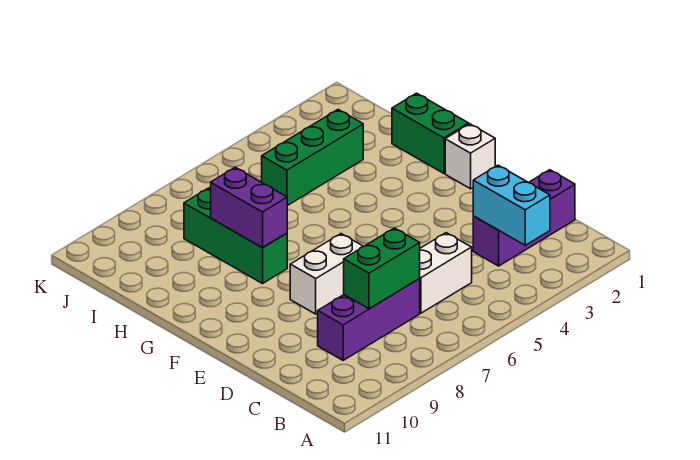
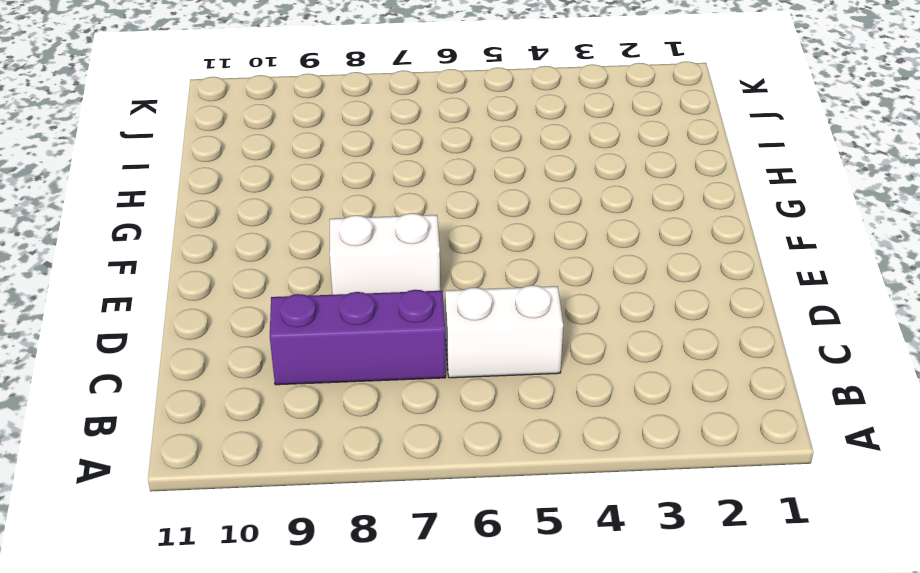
none -> purple brick C1:C3 level 1
none -> white brick F1 level 1

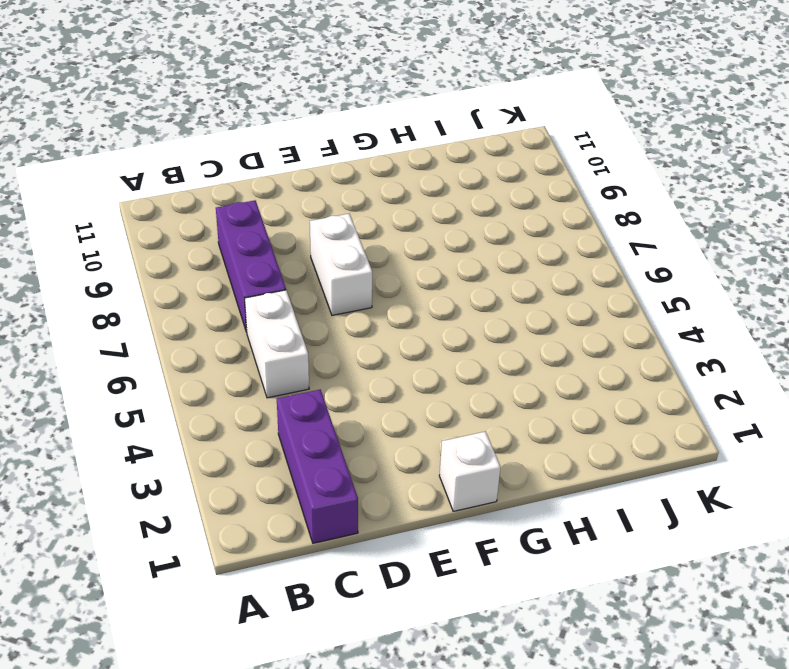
none -> green brick G1:H1 level 1
none -> green brick G8:I8 level 1

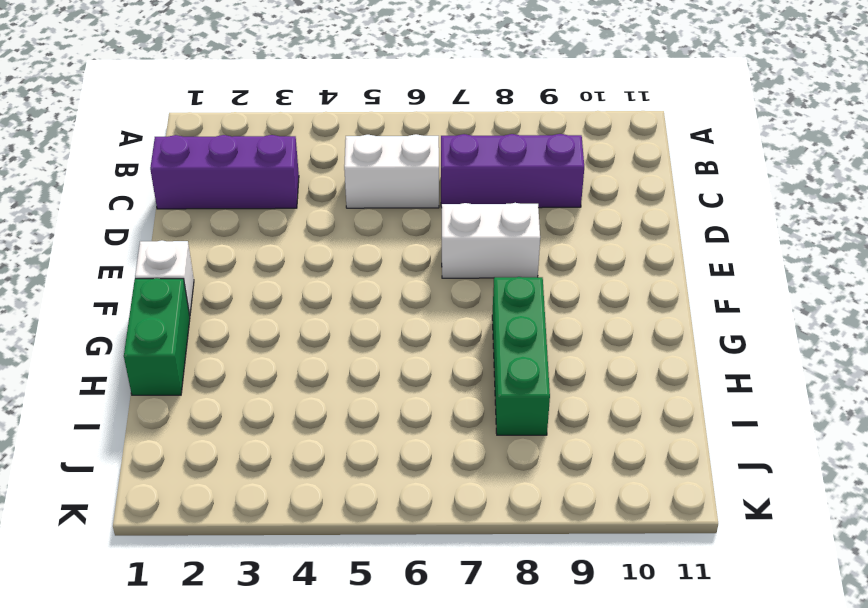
none -> green brick I3:I5 level 1
none -> cyan brick B3:C3 level 2

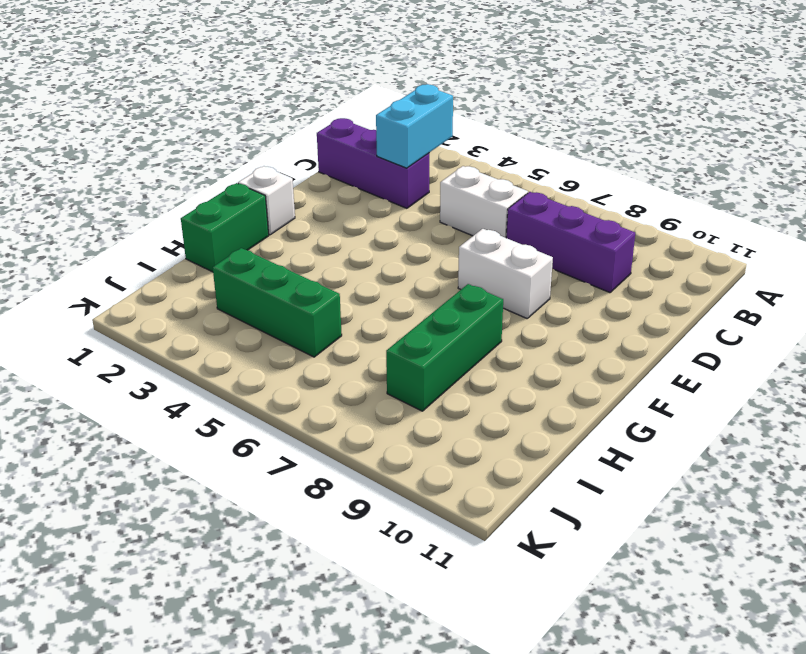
none -> green brick C7:C8 level 2
none -> purple brick G8:H8 level 2

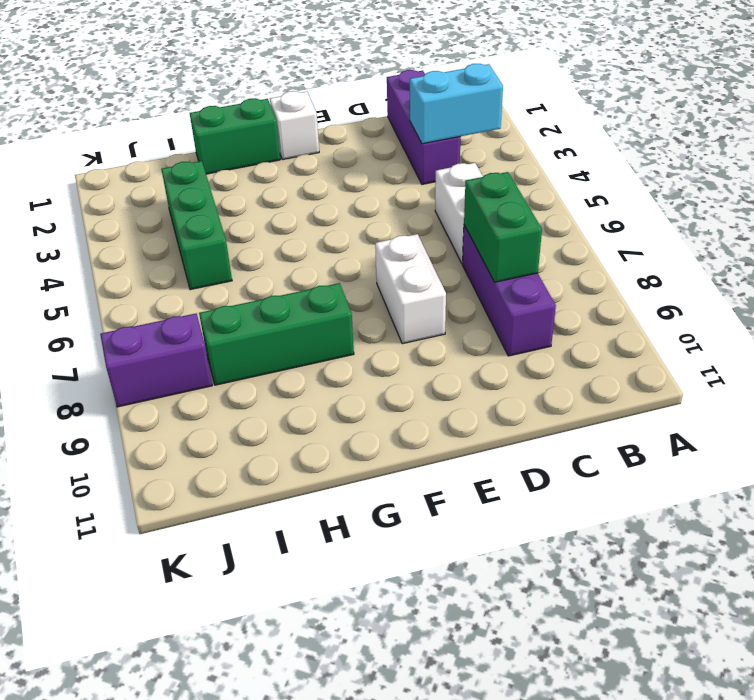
purple brick J8:K8 level 1 -> purple brick G8:H8 level 2

